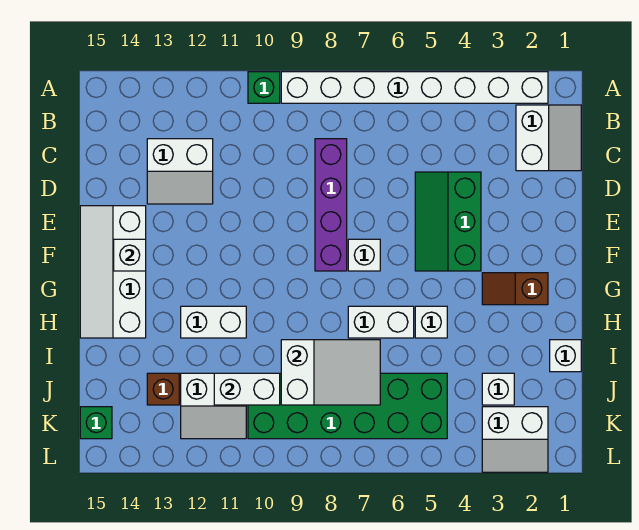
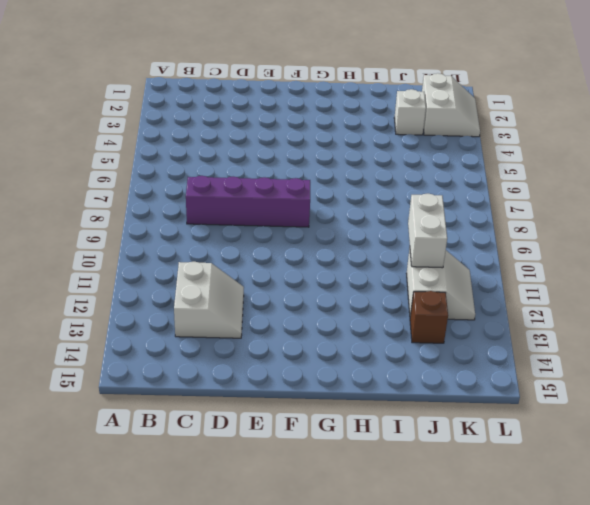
none -> white brick A2:A9 level 1
none -> green brick A10 level 1
none -> white slope B1:C2 level 1 top 2

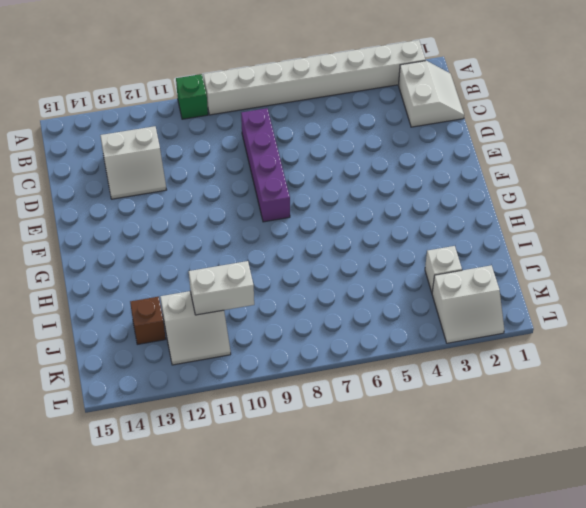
none -> green slope D4:F5 level 1 top 4
none -> white slope E14:H15 level 1 top 14
none -> white brick F7 level 1

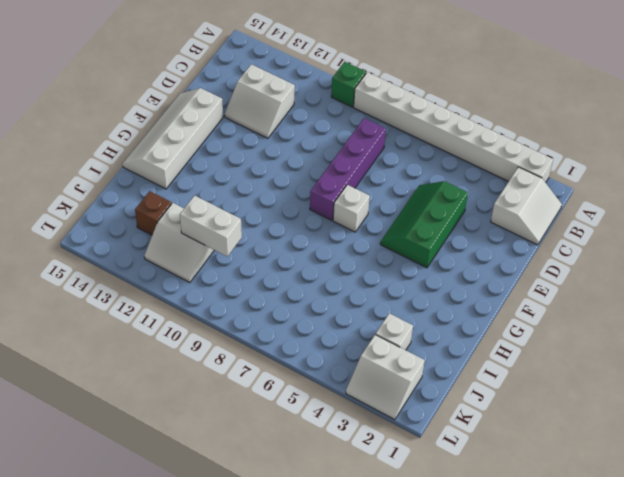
none -> brown slope G2:G3 level 1 top 2
none -> white brick H5 level 1
none -> white brick H6:H7 level 1

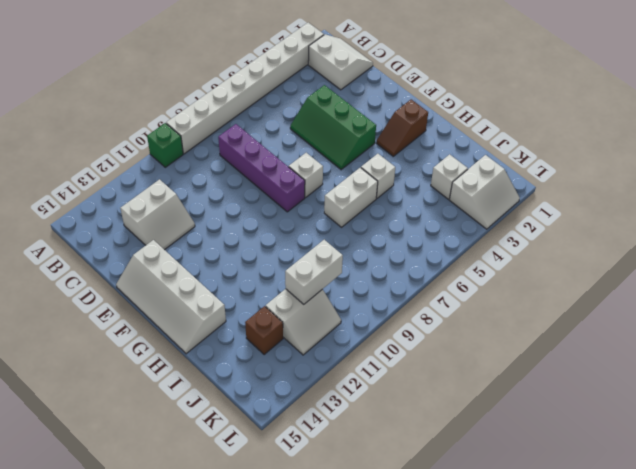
none -> white brick H11:H12 level 1
none -> white brick I1 level 1
none -> green brick J5:K10 level 1

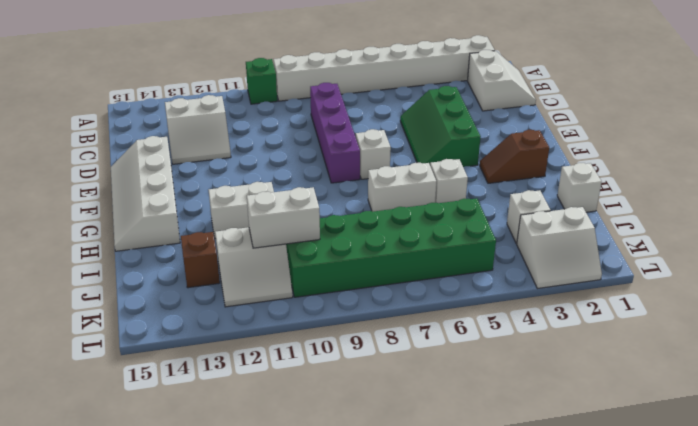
none -> green brick K15 level 1
none -> white brick F14 level 2
none -> white slope I7:J9 level 2 top 9

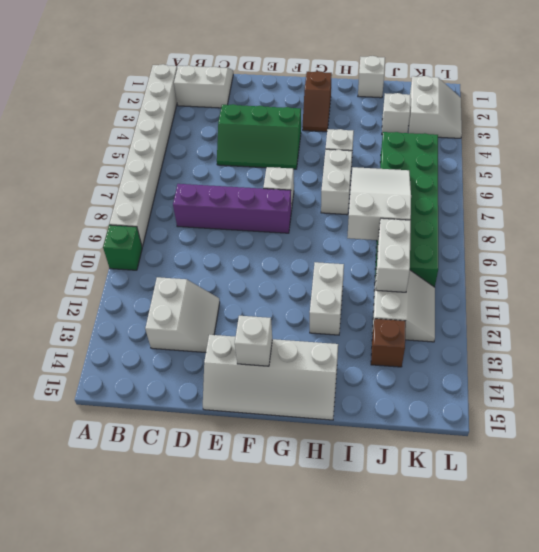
none -> green brick K15 level 1

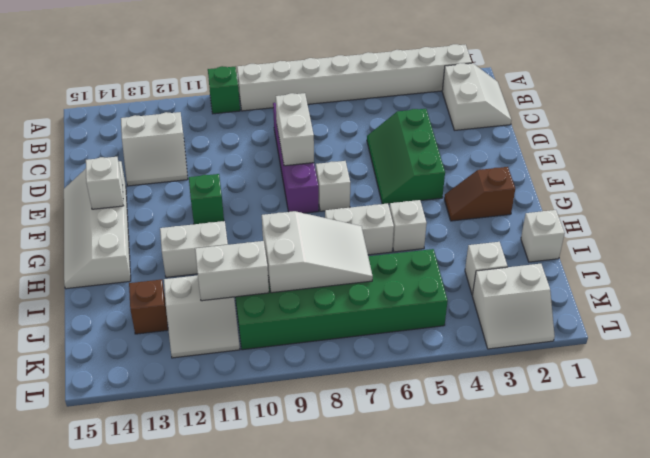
white brick D8:E8 level 2 -> none
green brick F11 level 1 -> green brick K15 level 1

